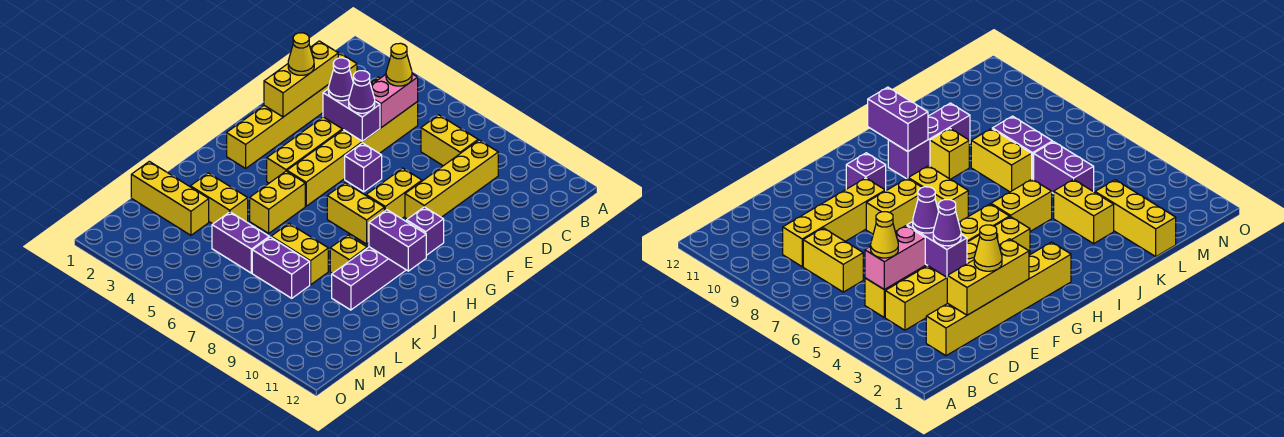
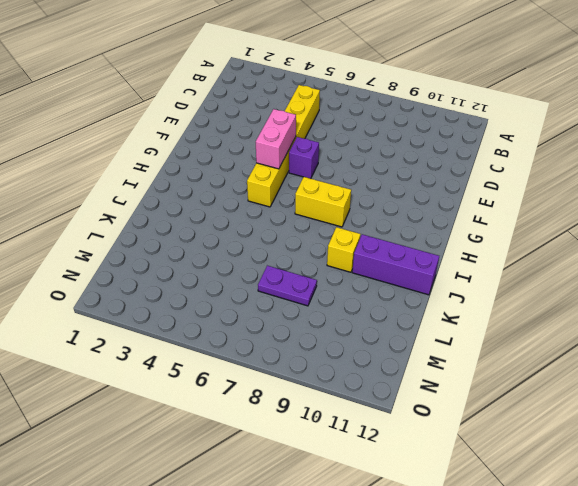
pink brick F5:G5 level 2 -> pink brick C5:D5 level 2
purple brick J10:J12 level 1 -> purple brick I10:K10 level 1
purple plate L7:L8 level 1 -> purple brick L7:L8 level 1
none -> yellow brick C2:H2 level 1
none -> yellow brick C4:H4 level 1
none -> yellow brick C7:C8 level 1

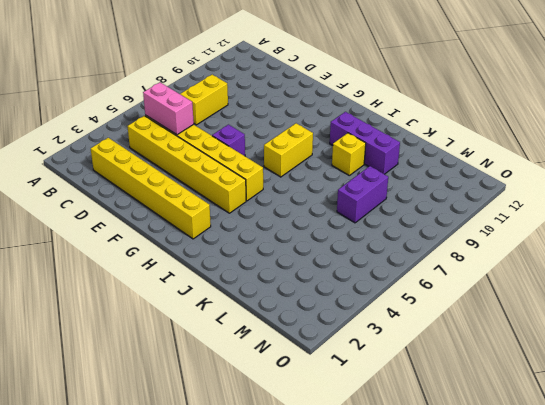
none -> yellow brick C9:F9 level 1
none -> yellow brick F8:G8 level 1
none -> purple brick G10 level 1

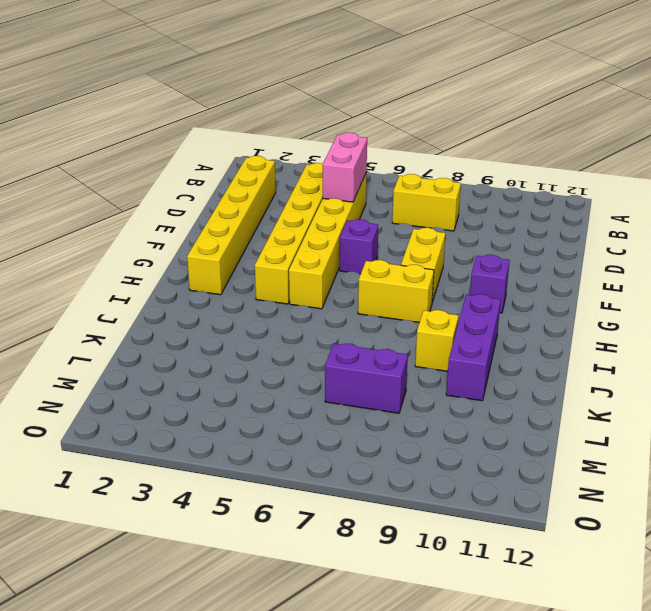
none -> yellow brick C9:F9 level 1
none -> yellow brick I5:J5 level 1
none -> yellow brick K3:K4 level 1

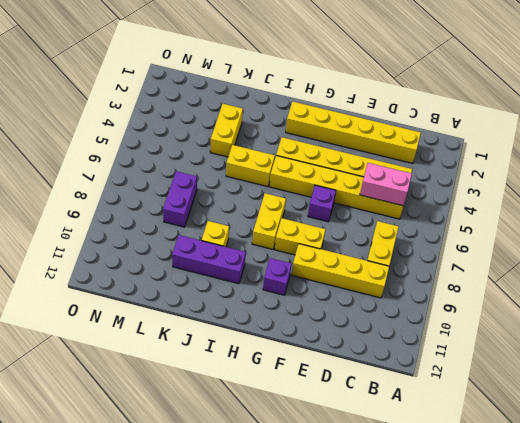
none -> yellow brick K7:K8 level 1
none -> yellow brick L1:L3 level 1
none -> purple brick L5:L6 level 1

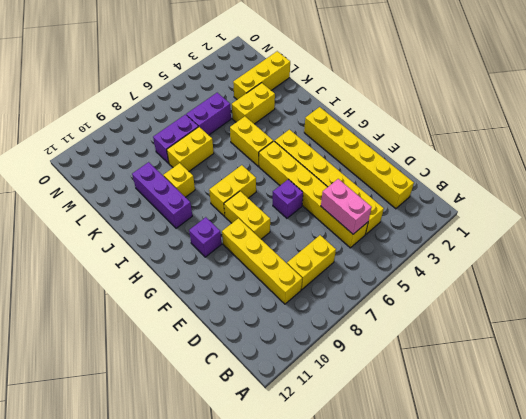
none -> yellow brick D2:F2 level 2
none -> purple brick E4:E5 level 2
none -> purple brick I10:I11 level 2

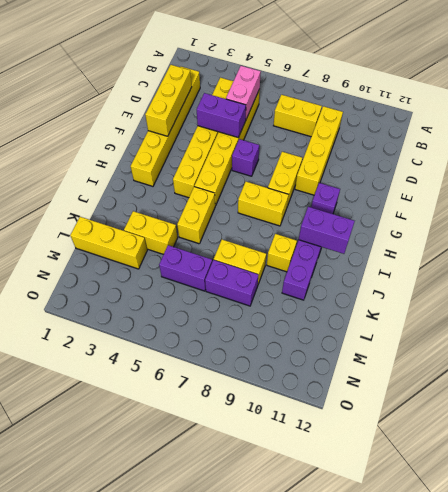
none -> yellow cone C5 level 3
none -> yellow cone E2 level 3
none -> purple cone E4 level 3

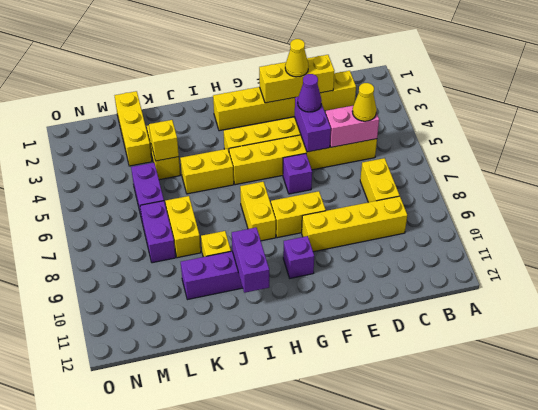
yellow brick K4 level 2 -> none
none -> purple cone E5 level 3

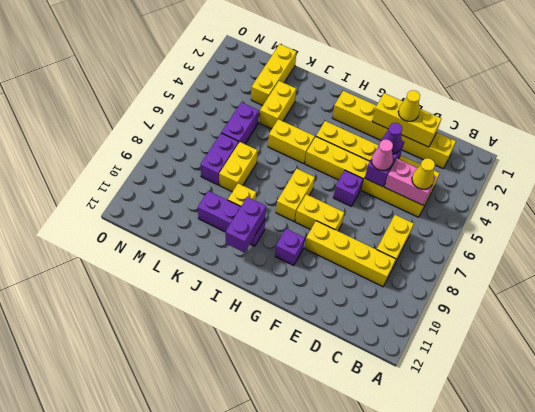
pink cone E5 level 3 -> purple cone E5 level 3

